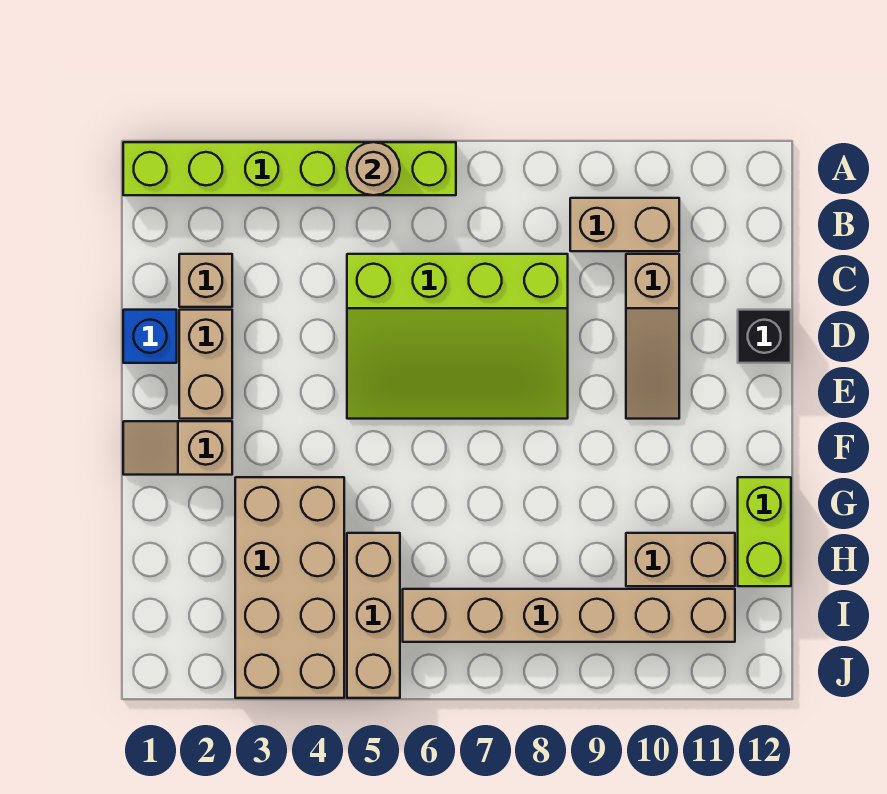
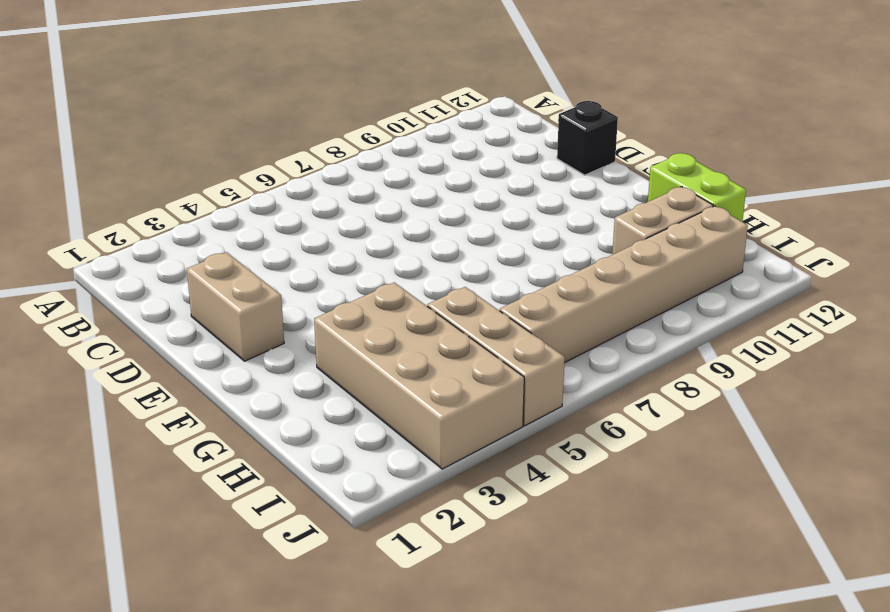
none -> lime brick A1:A6 level 1
none -> tan brick B9:B10 level 1
none -> tan brick C2 level 1

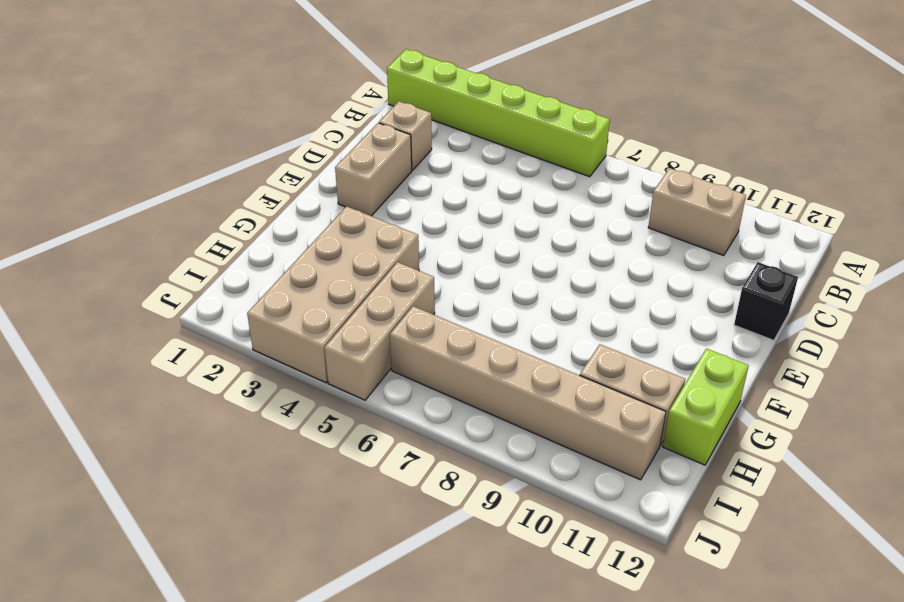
none -> lime slope C5:E8 level 1 top C
none -> tan slope C10:E10 level 1 top C
none -> blue brick D1 level 1

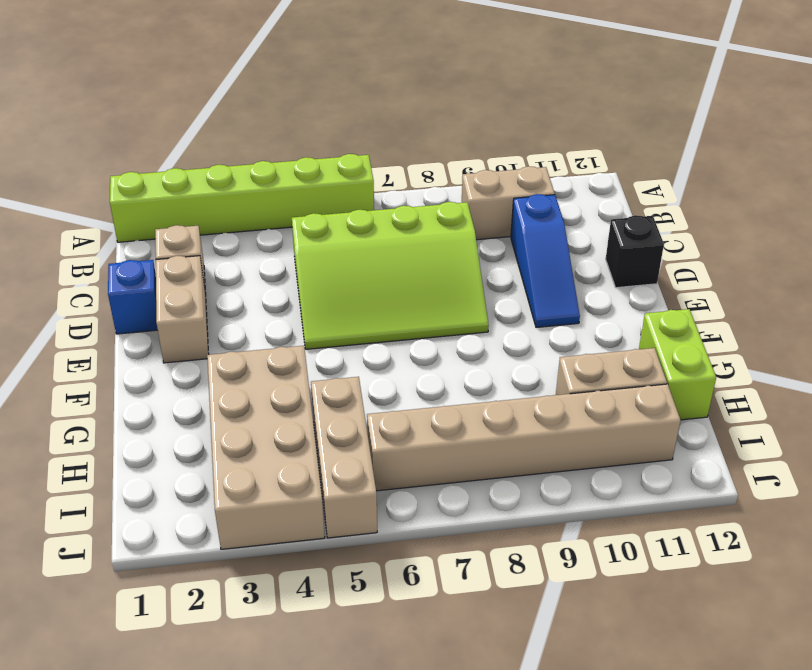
blue slope C10:E10 level 1 top C -> tan slope C10:E10 level 1 top C
none -> tan slope F1:F2 level 1 top 2
none -> tan round brick A5 level 2

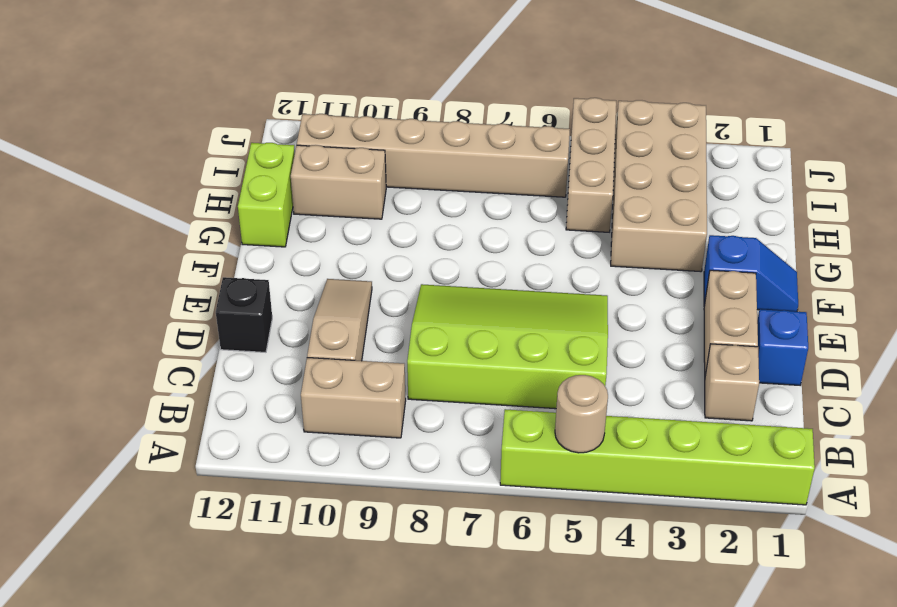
blue slope F1:F2 level 1 top 2 -> tan slope F1:F2 level 1 top 2

